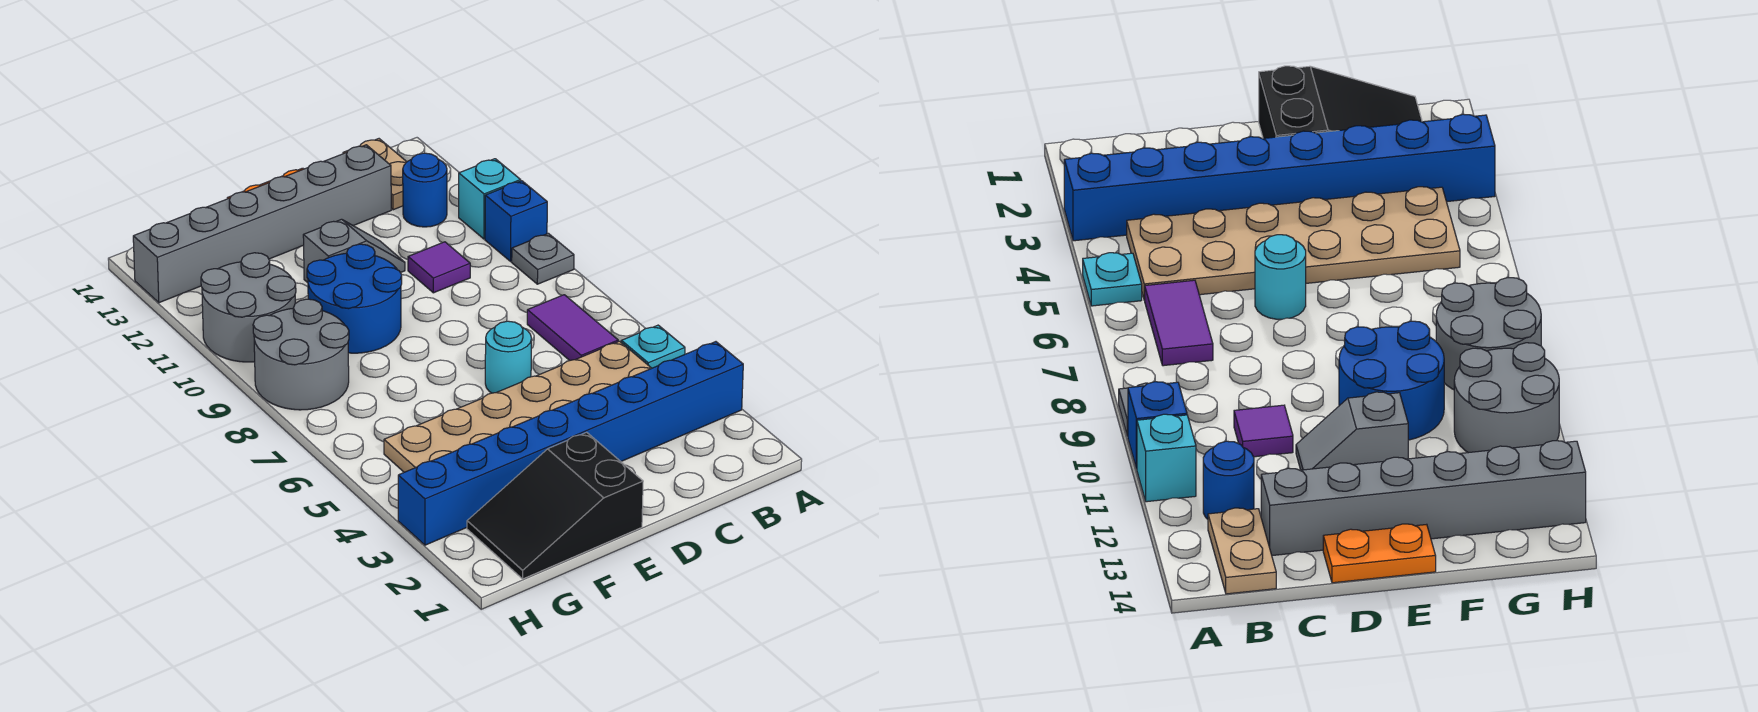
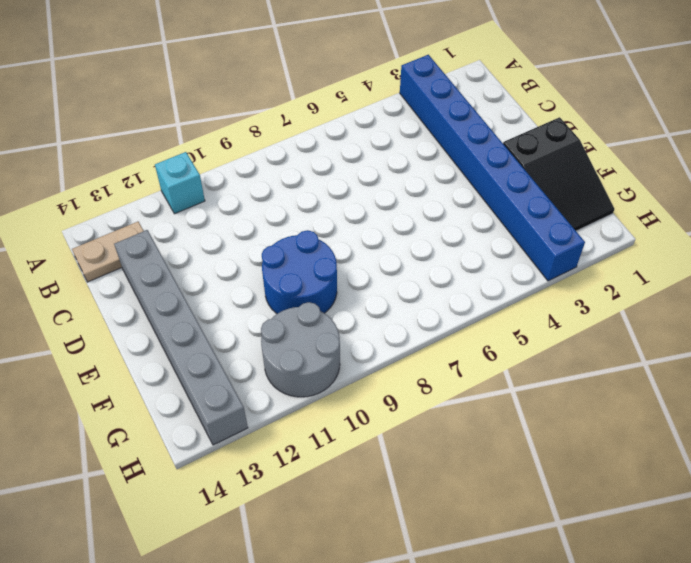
none -> cyan plate A5 level 1
none -> grey plate A9 level 1
none -> blue brick A10 level 1

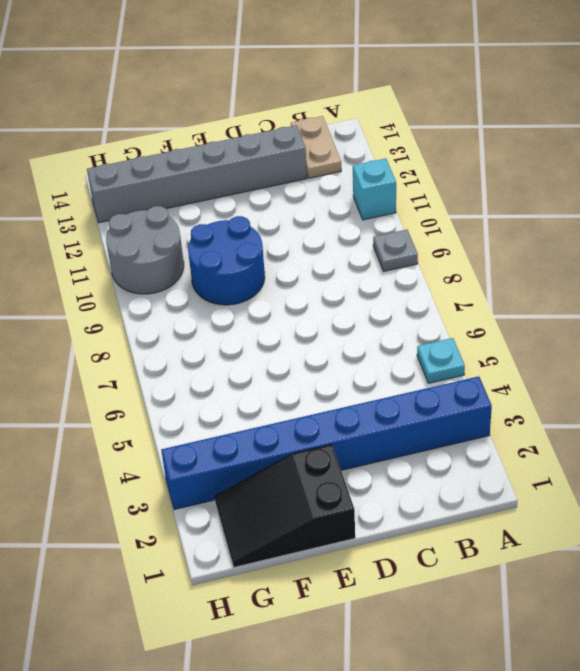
none -> blue brick A10 level 1
none -> tan plate B4:G5 level 1
none -> purple tile B6:B7 level 1

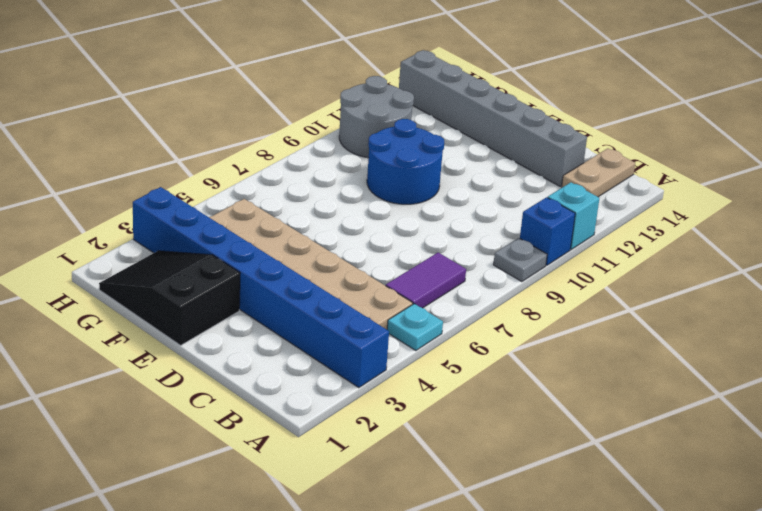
none -> blue round brick B12 level 1
none -> purple tile C10 level 1
none -> cyan round brick D6 level 1

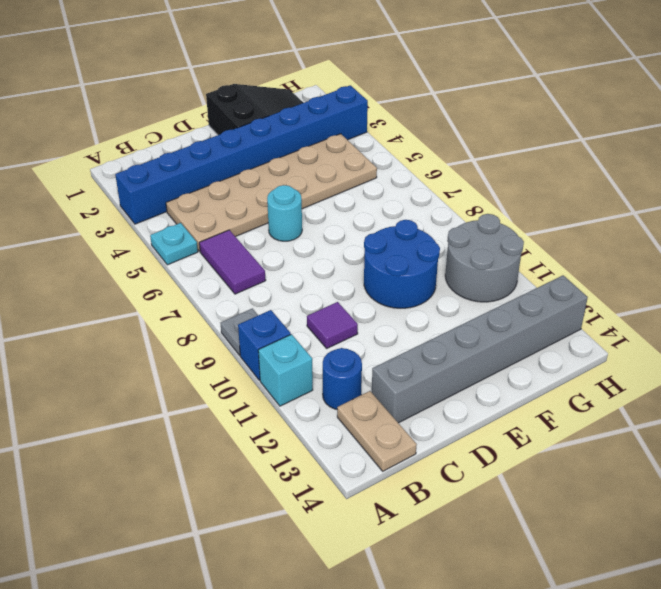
none -> grey slope D11:E11 level 1 top E
none -> orange plate D14:E14 level 1
none -> grey round brick G8:H9 level 1

